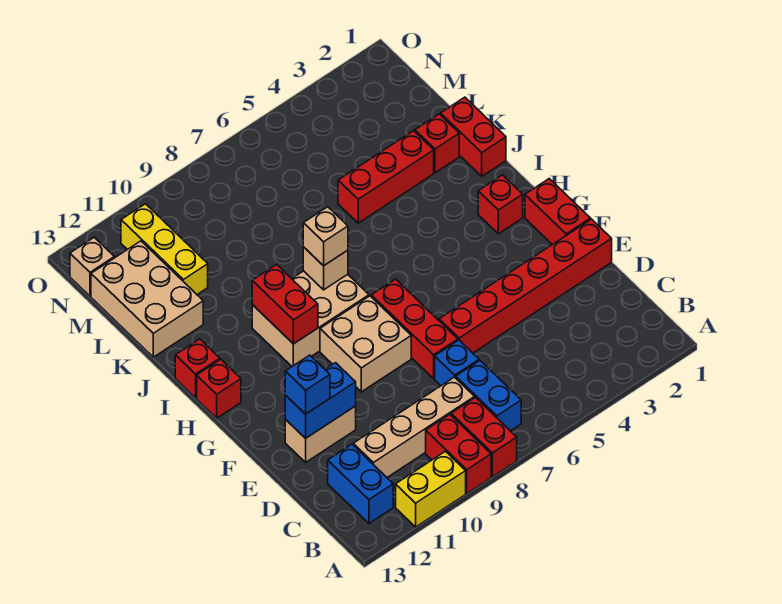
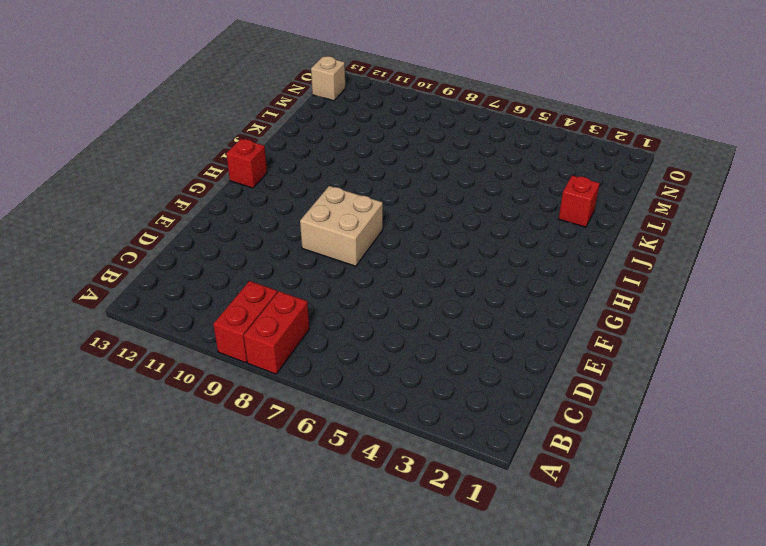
none -> yellow brick A10:A11 level 1
none -> blue brick B7:C7 level 1
none -> blue brick B12:C12 level 1

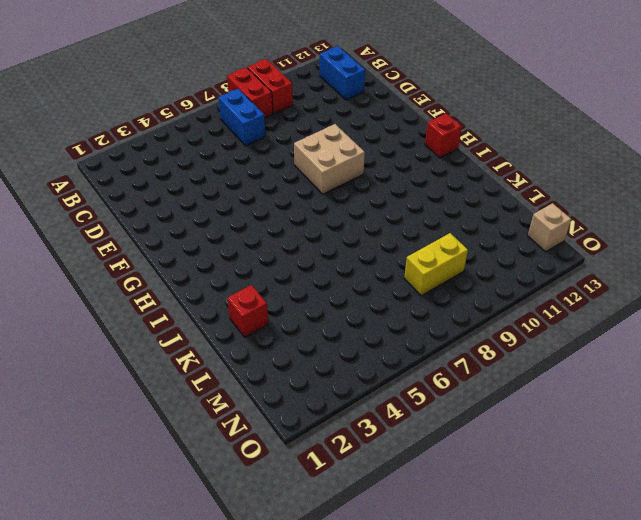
yellow brick M8:M9 level 1 -> yellow brick A10:A11 level 1
none -> tan brick C8:C11 level 1
none -> blue brick D7 level 1
none -> red brick E1:E6 level 1

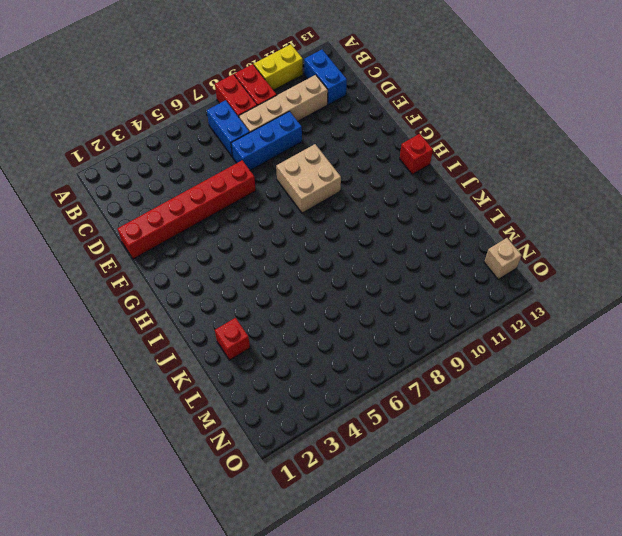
blue brick D7:D9 level 1 -> blue brick D7 level 1
none -> red brick E7:G7 level 1
none -> tan brick E11:E12 level 1
none -> red brick F1:G1 level 1

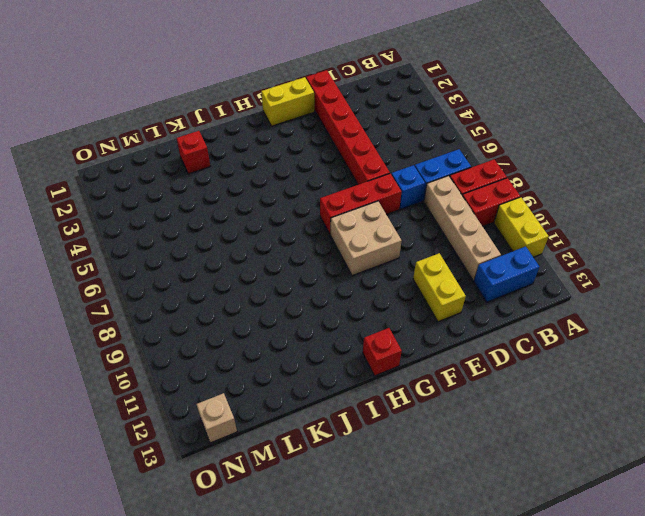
yellow brick E11:E12 level 1 -> tan brick E11:E12 level 1
yellow brick F1:G1 level 1 -> red brick F1:G1 level 1
none -> red brick H2 level 1
none -> tan brick H8:I10 level 1
none -> red brick I13 level 1

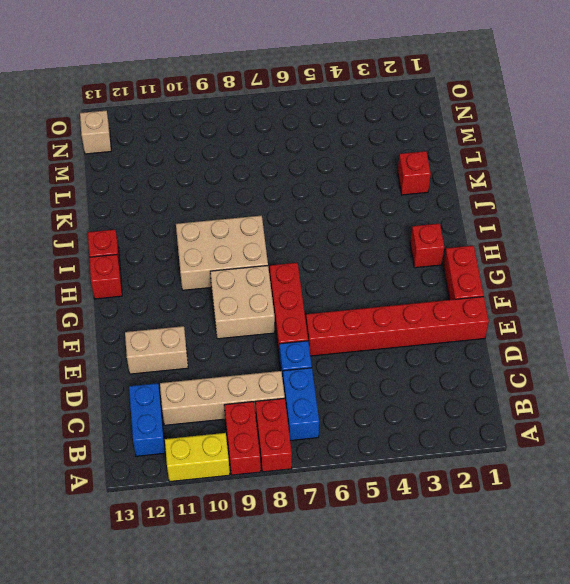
none -> red brick J1:K1 level 1
none -> red brick K3:K5 level 1
none -> tan brick K12:M13 level 1

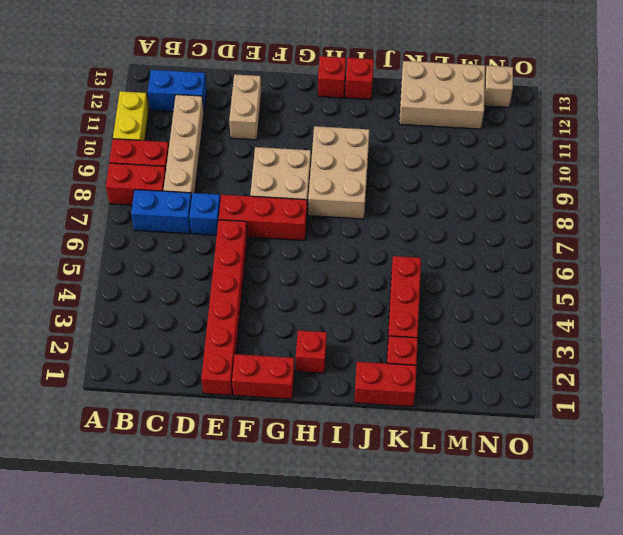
none -> yellow brick L11:N11 level 1
none -> blue brick E11:E12 level 2
none -> red brick H10:I10 level 2

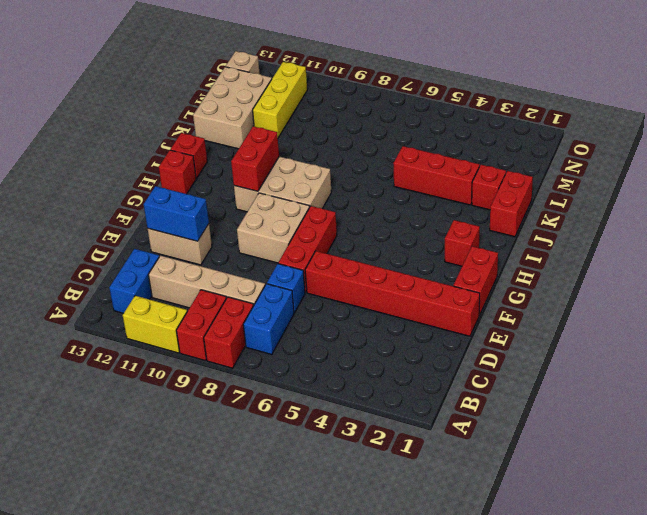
none -> tan brick I8 level 2
none -> blue brick E12 level 3
none -> tan brick I8 level 3

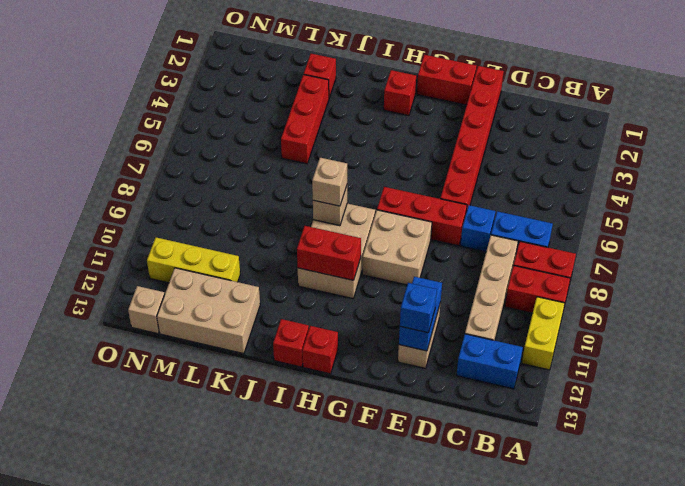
none -> red brick J1:K1 level 1

